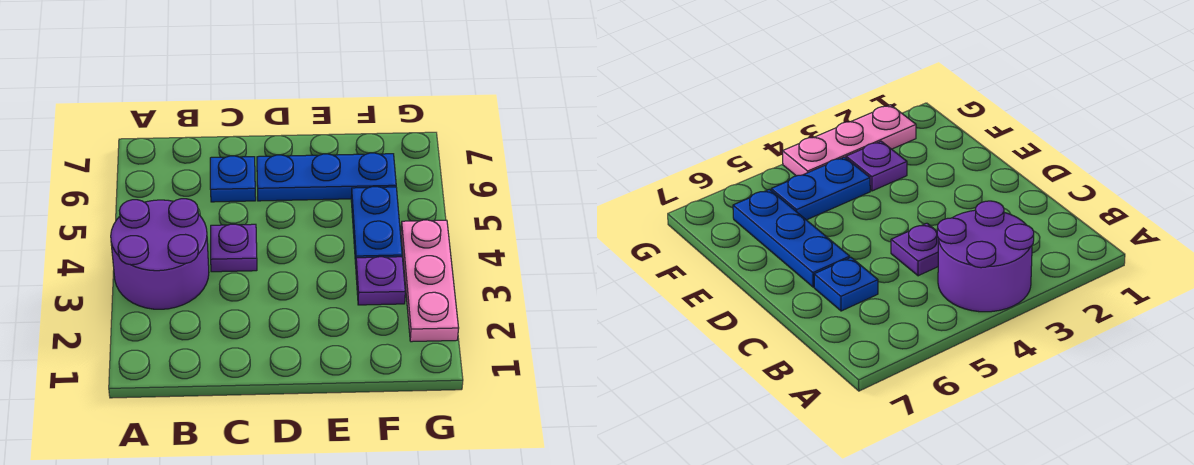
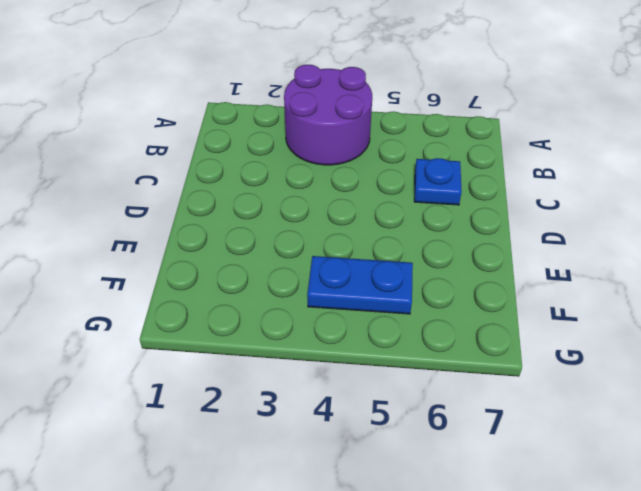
none -> purple plate C4 level 1
none -> blue plate D6:F6 level 1

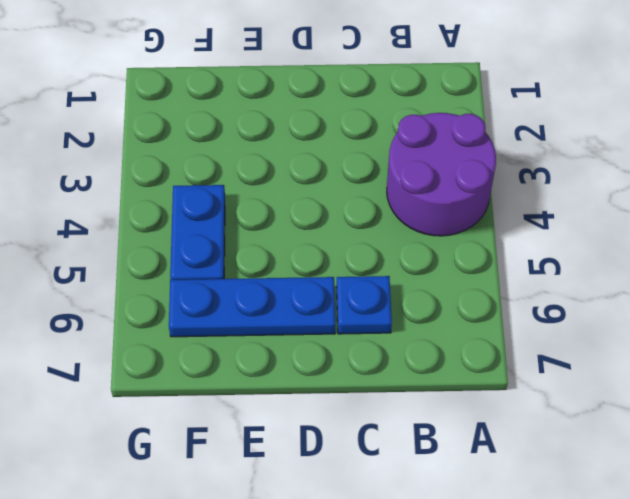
none -> purple plate C4 level 1
none -> purple plate F3 level 1

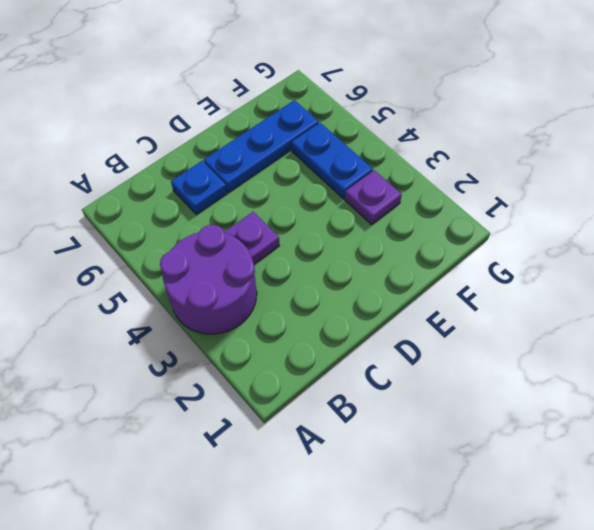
none -> pink plate G2:G4 level 1

